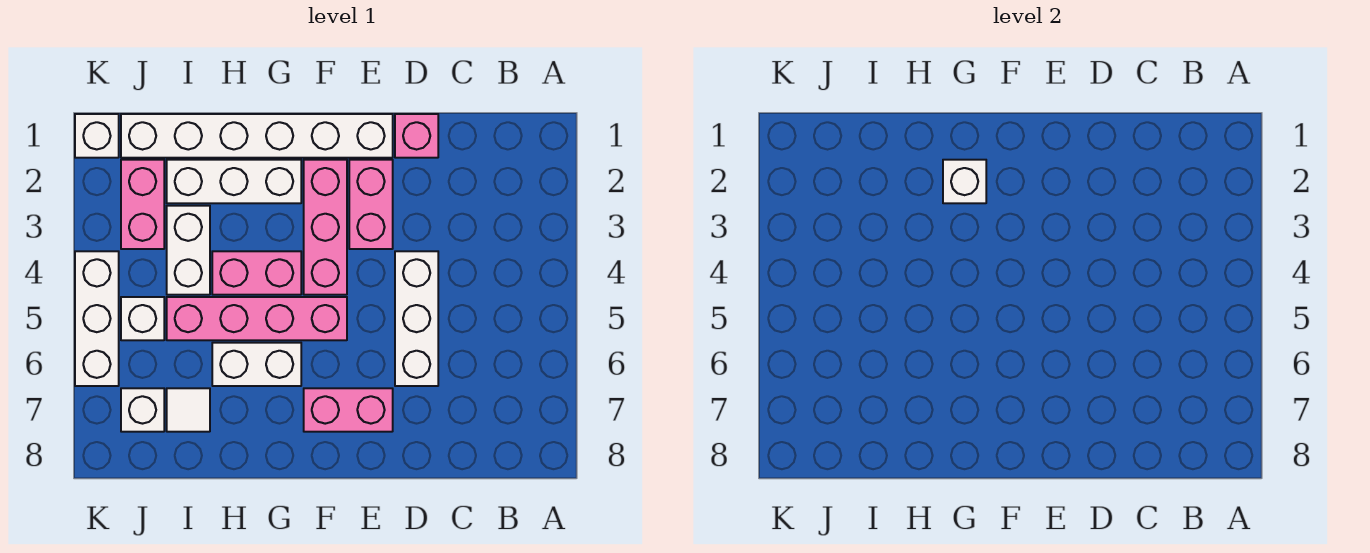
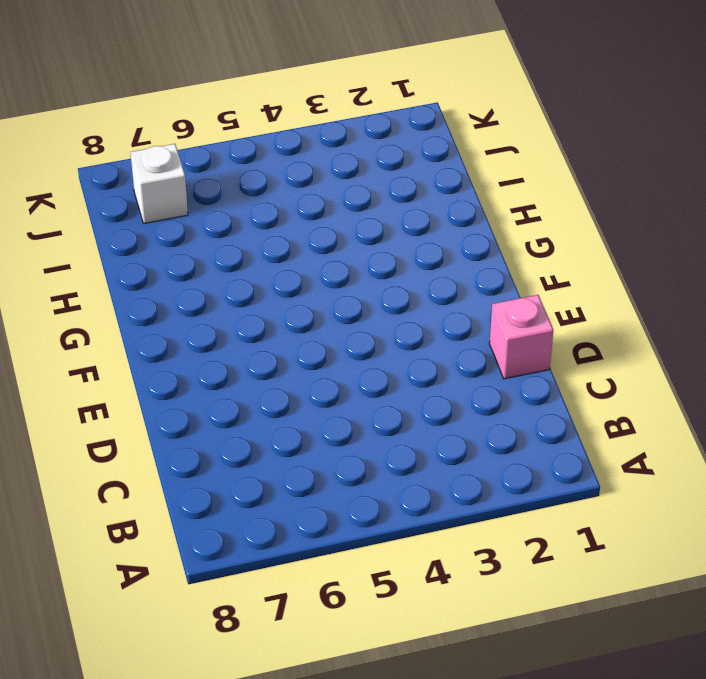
none -> white brick D4:D6 level 1
none -> white brick E1:J1 level 1
none -> pink brick E2:E3 level 1

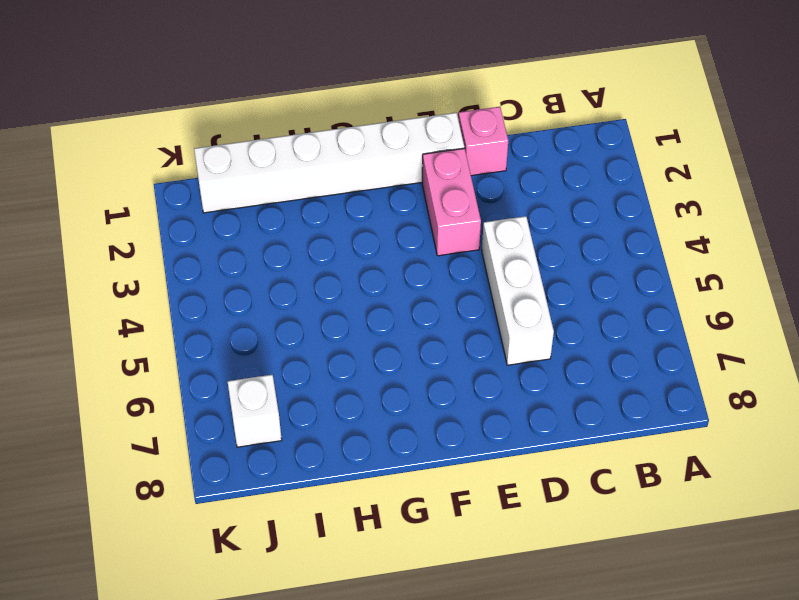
none -> pink brick E7:F7 level 1
none -> pink brick F2:F4 level 1
none -> pink brick F5:I5 level 1

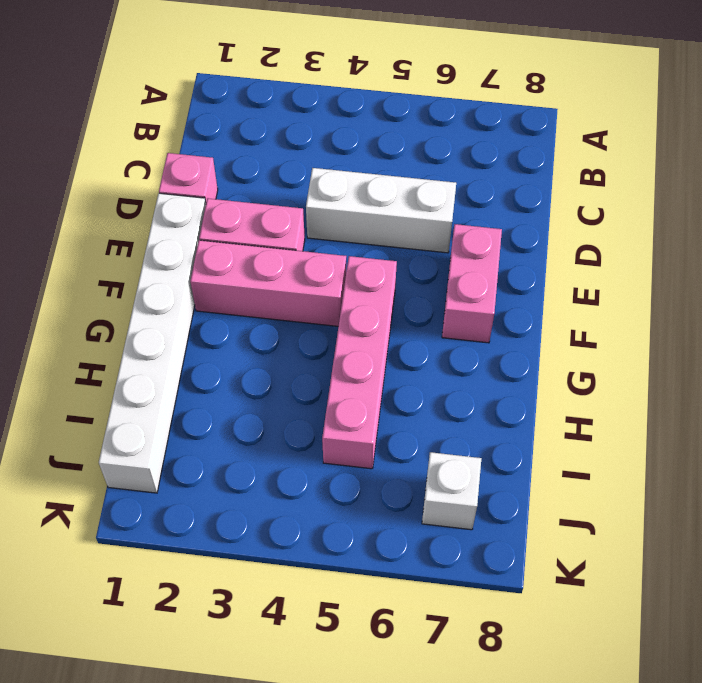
none -> white brick G2:I2 level 1
none -> pink brick G4:H4 level 1
none -> white brick G6:H6 level 1

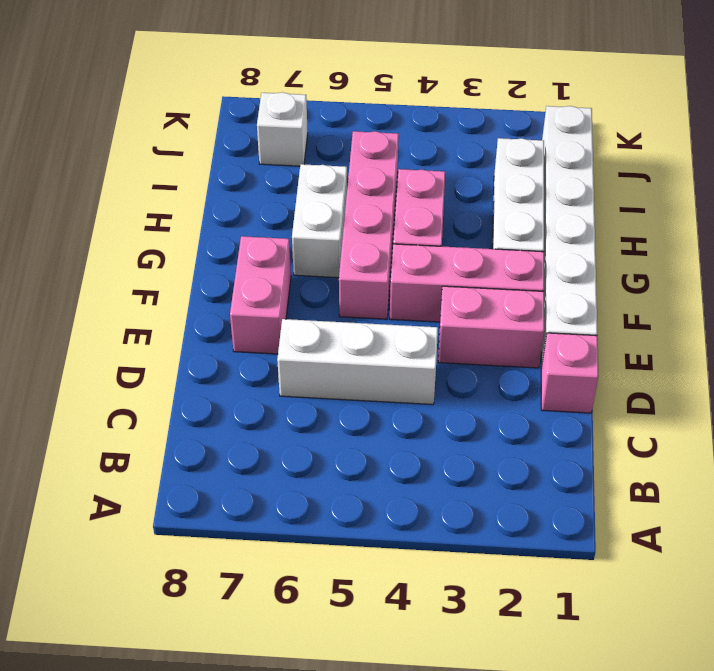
none -> white brick I3:I4 level 1
none -> white tile I7 level 1
none -> pink brick J2:J3 level 1

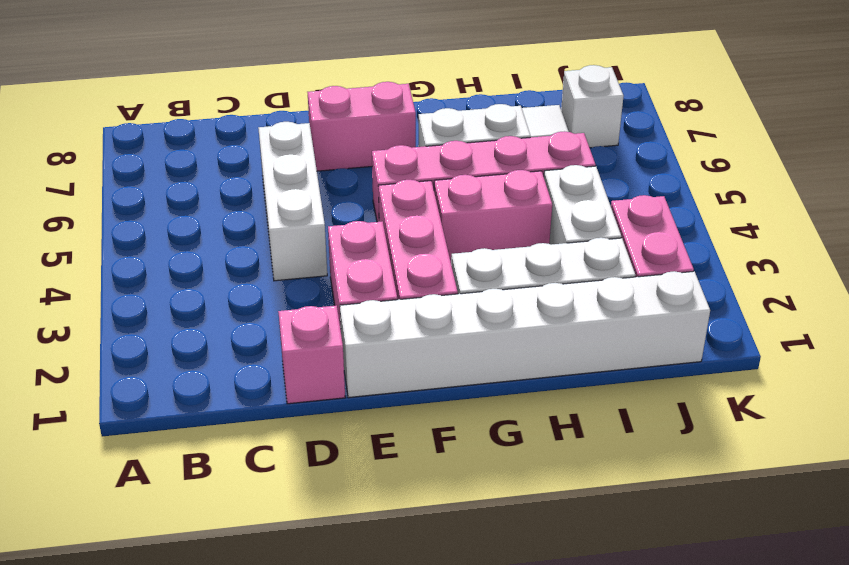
none -> white brick J5 level 1
none -> white brick K1 level 1
none -> white brick K4:K6 level 1

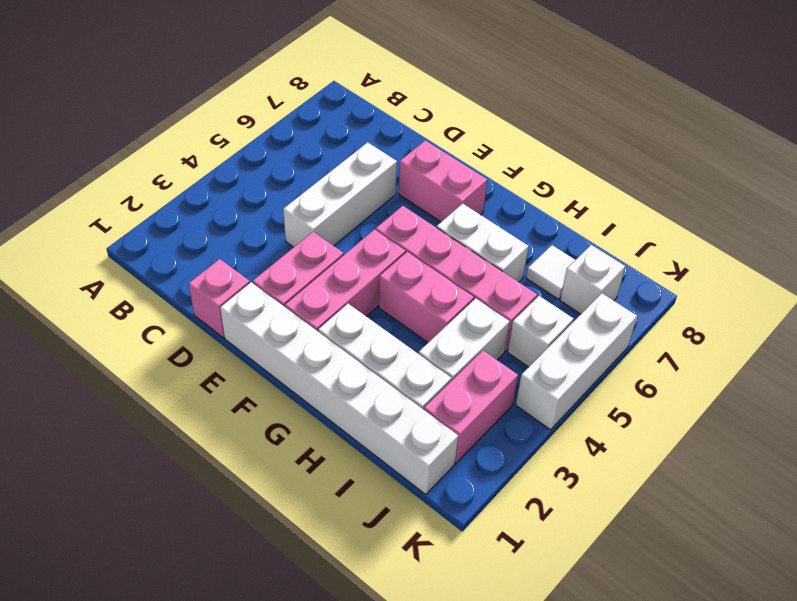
none -> white brick K1 level 1
none -> white brick G2 level 2

